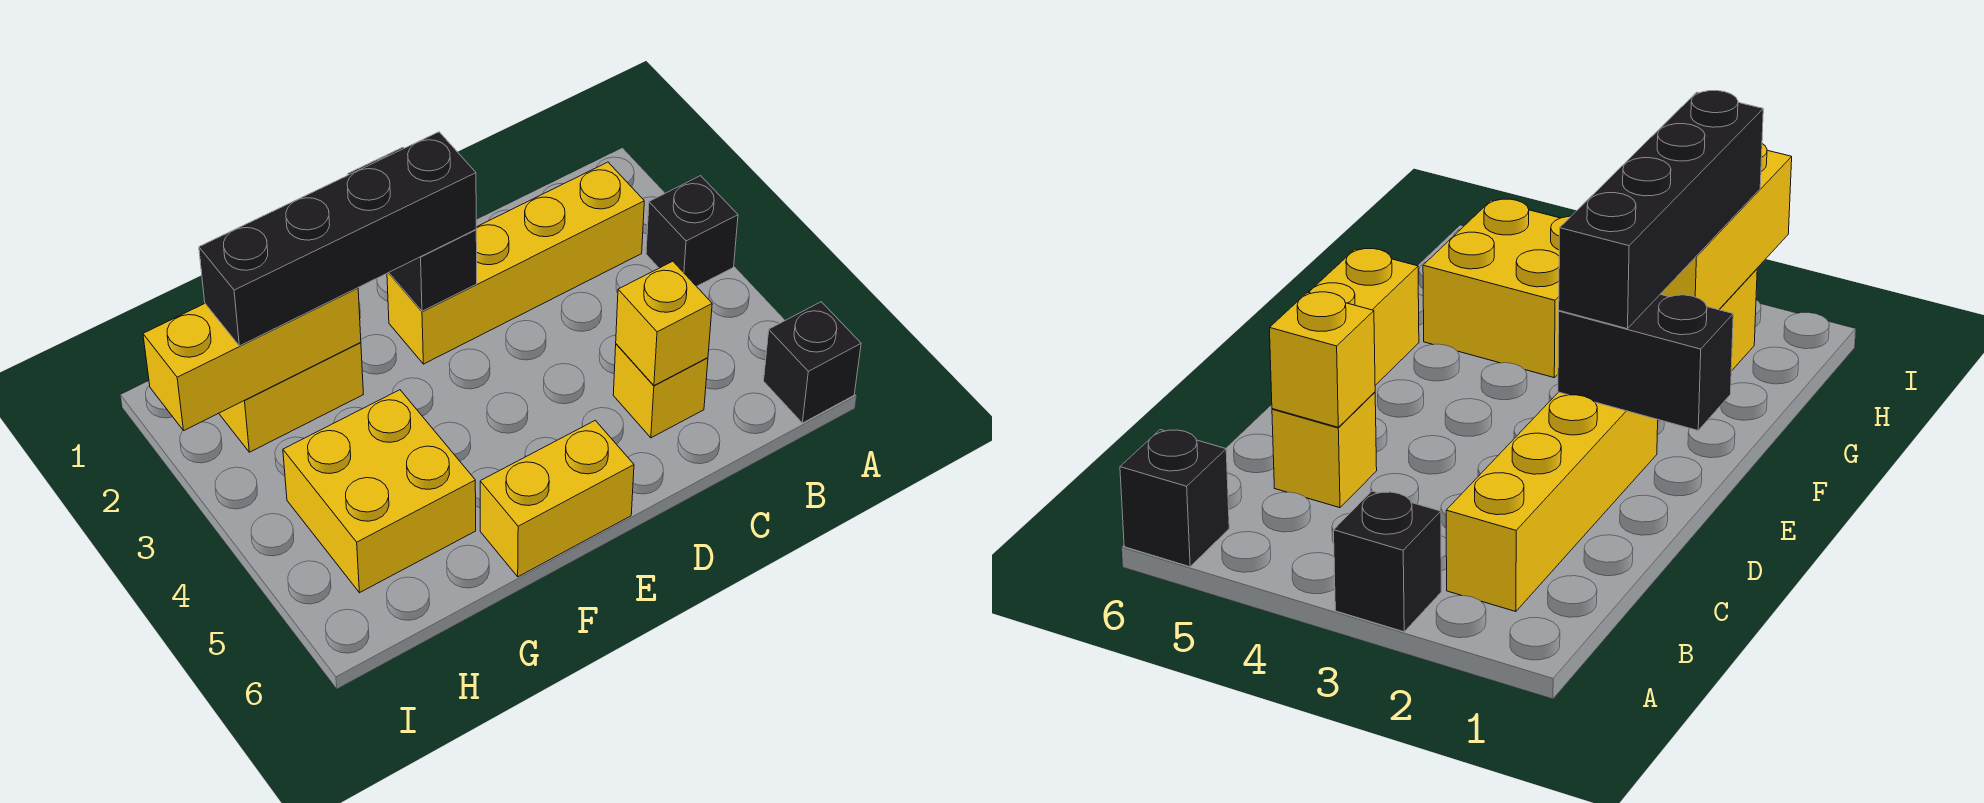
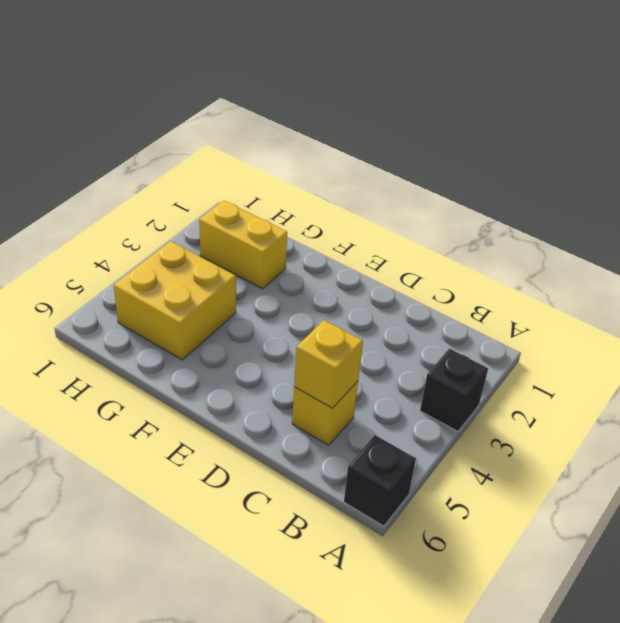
none -> yellow brick B2:E2 level 1
none -> yellow brick E6:F6 level 1

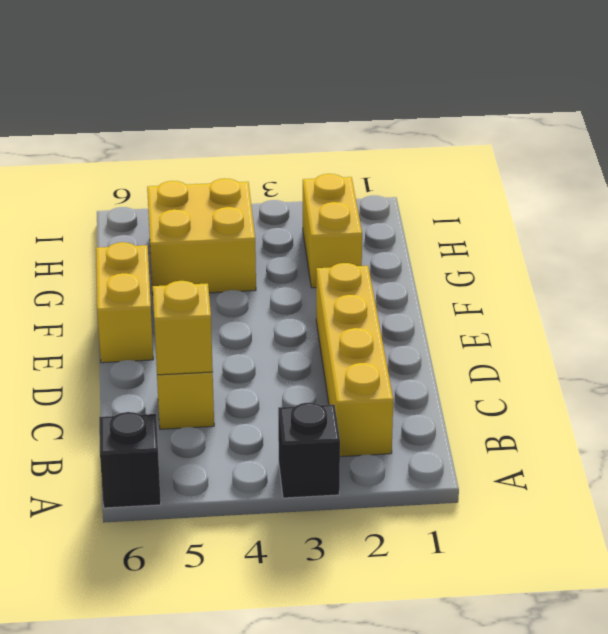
none -> black brick E1:E2 level 2
none -> yellow brick G2:I2 level 2

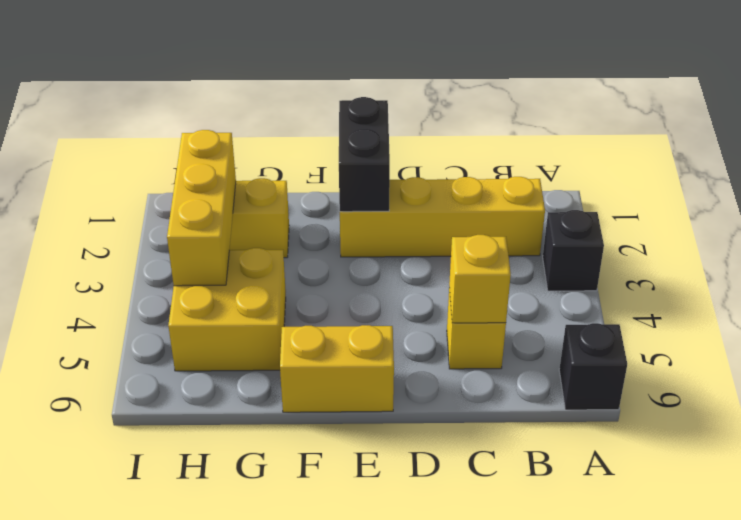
yellow brick H2:H4 level 2 -> yellow brick G2:I2 level 2
none -> black brick E2:H2 level 3

